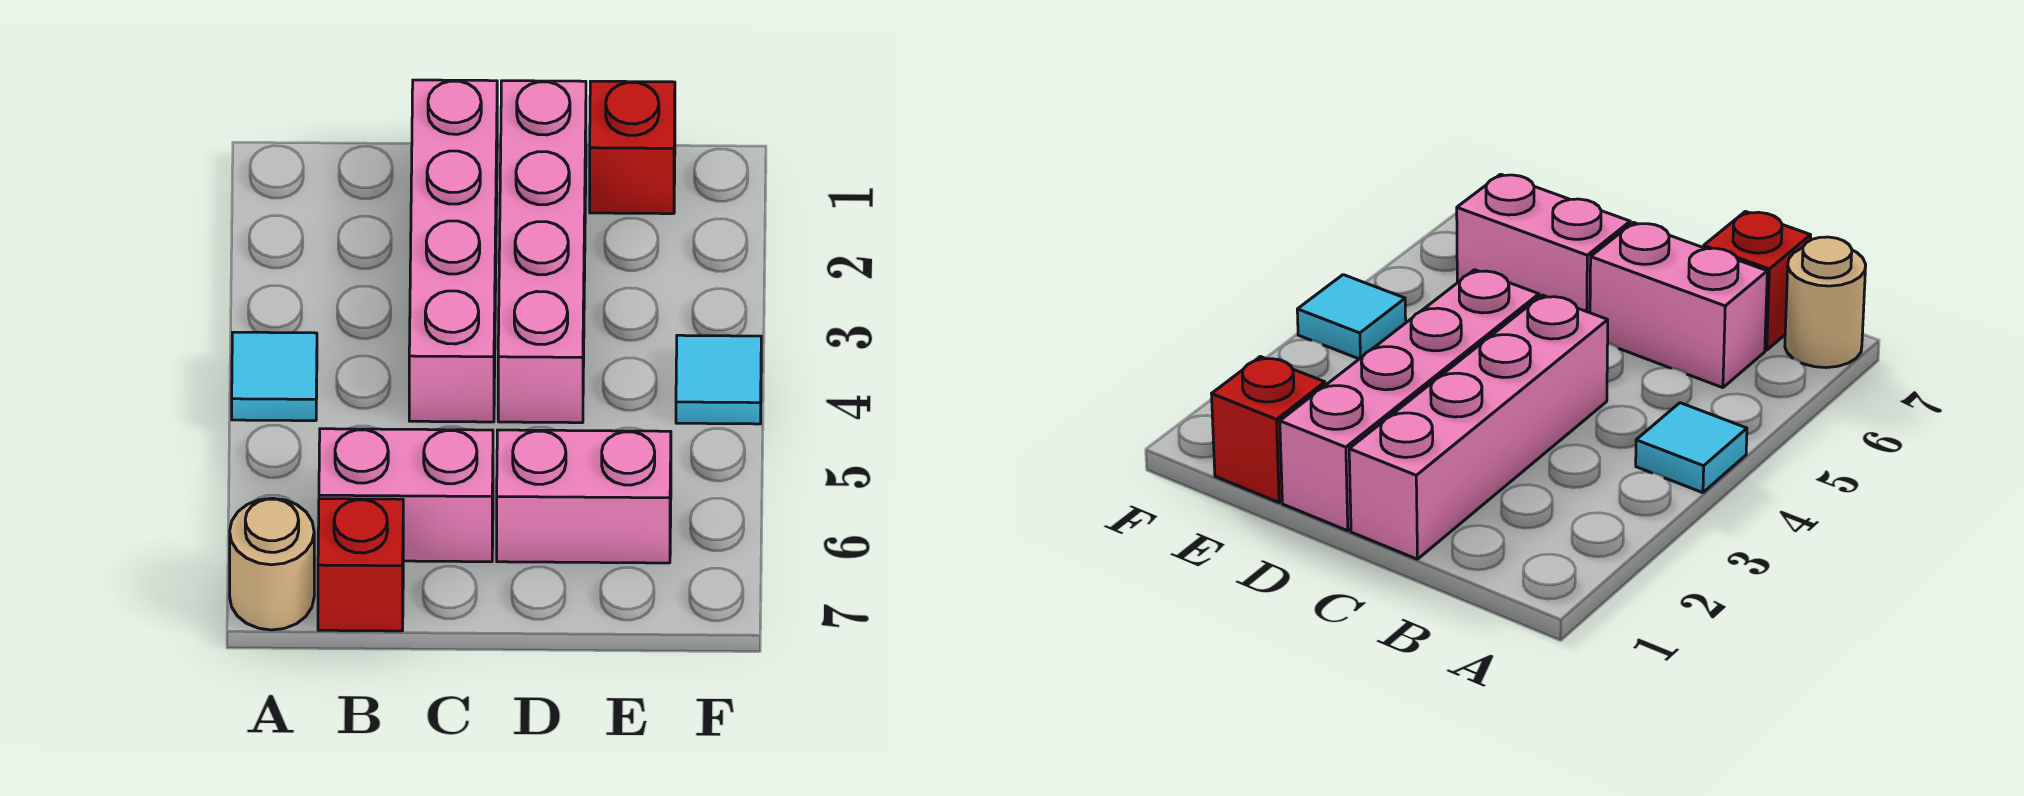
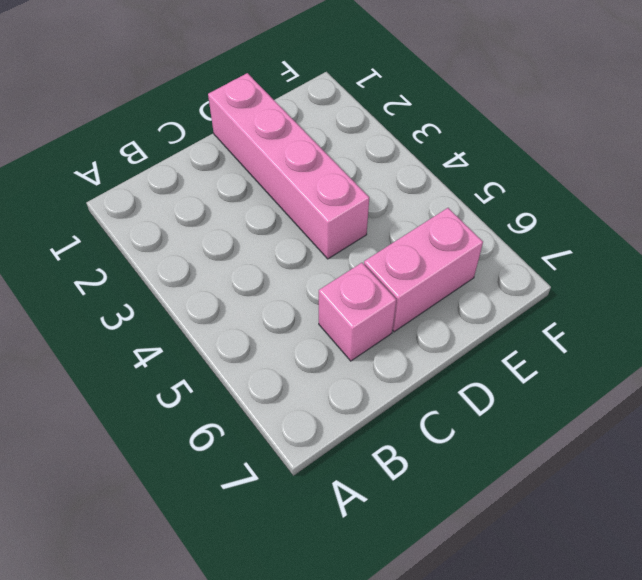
pink brick C6 level 1 -> pink brick B6:C6 level 1
none -> cyan tile A4 level 1
none -> tan round brick A7 level 1

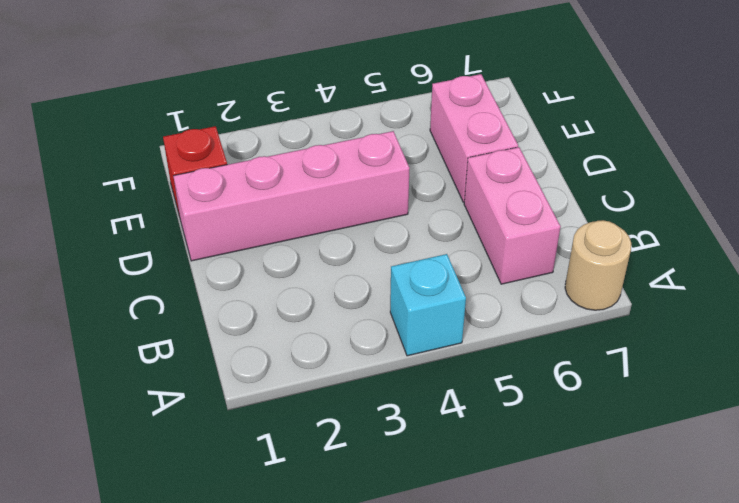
cyan brick A4 level 1 -> cyan tile A4 level 1
none -> red brick B7 level 1
none -> pink brick C1:C4 level 1

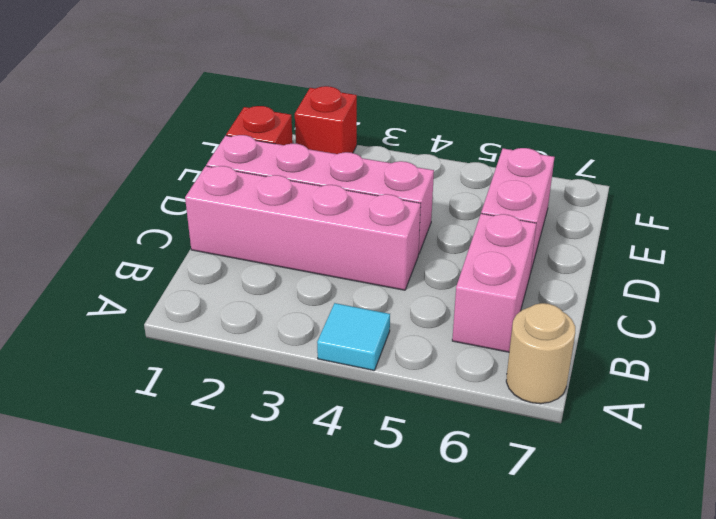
red brick F2 level 1 -> red brick B7 level 1
none -> cyan tile F4 level 1

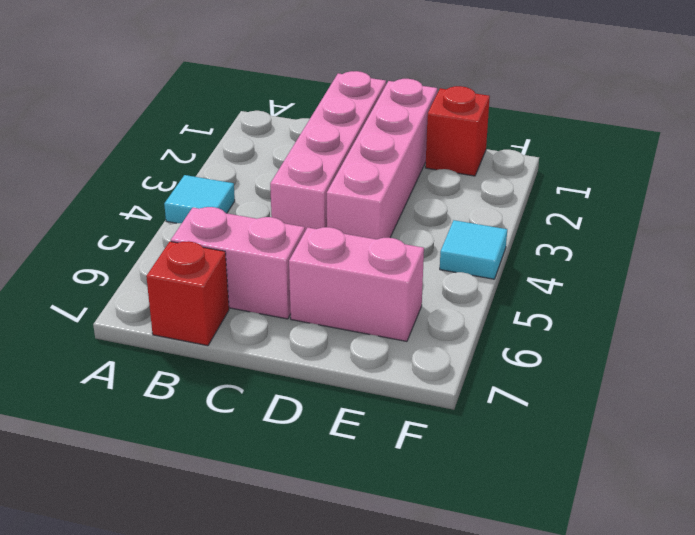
none -> tan round brick A7 level 1

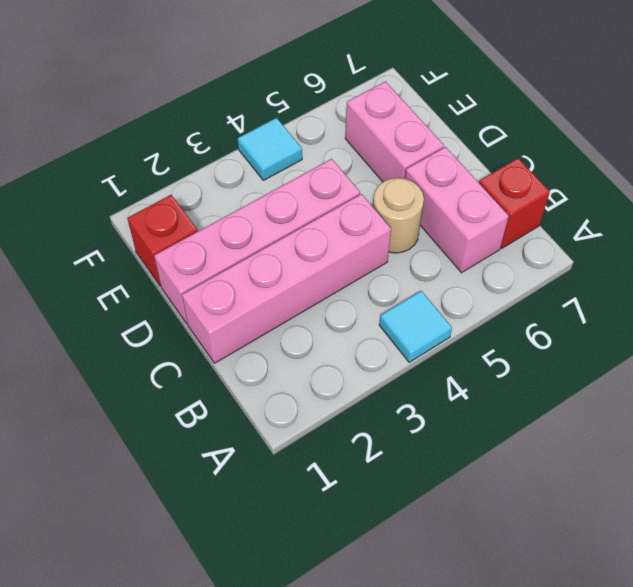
tan round brick C5 level 1 -> tan round brick A7 level 1

